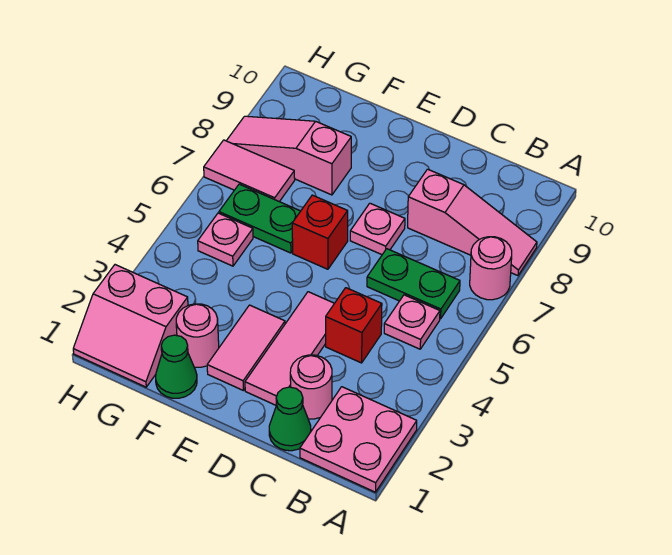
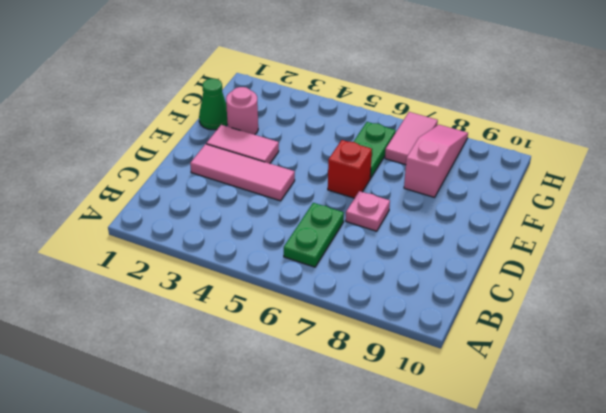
none -> pink plate A1:B2 level 1
none -> pink round brick A7 level 1
none -> pink slope A8:C8 level 1 top C

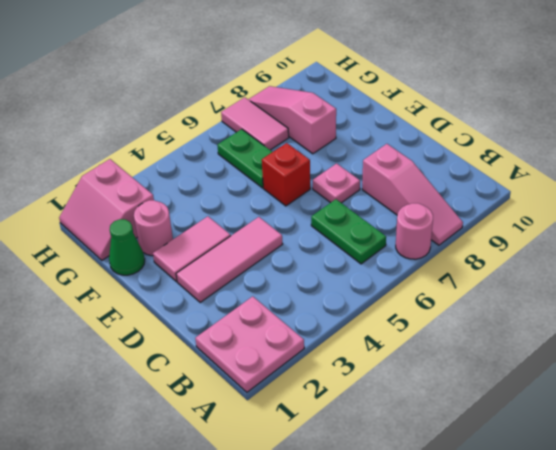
none -> pink plate B5 level 1
none -> green cone C1 level 1
none -> pink round brick C2 level 1

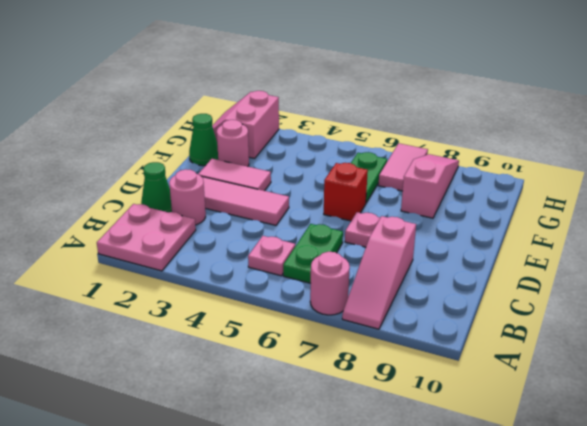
none -> red brick C4 level 1
none -> pink plate G5 level 1

